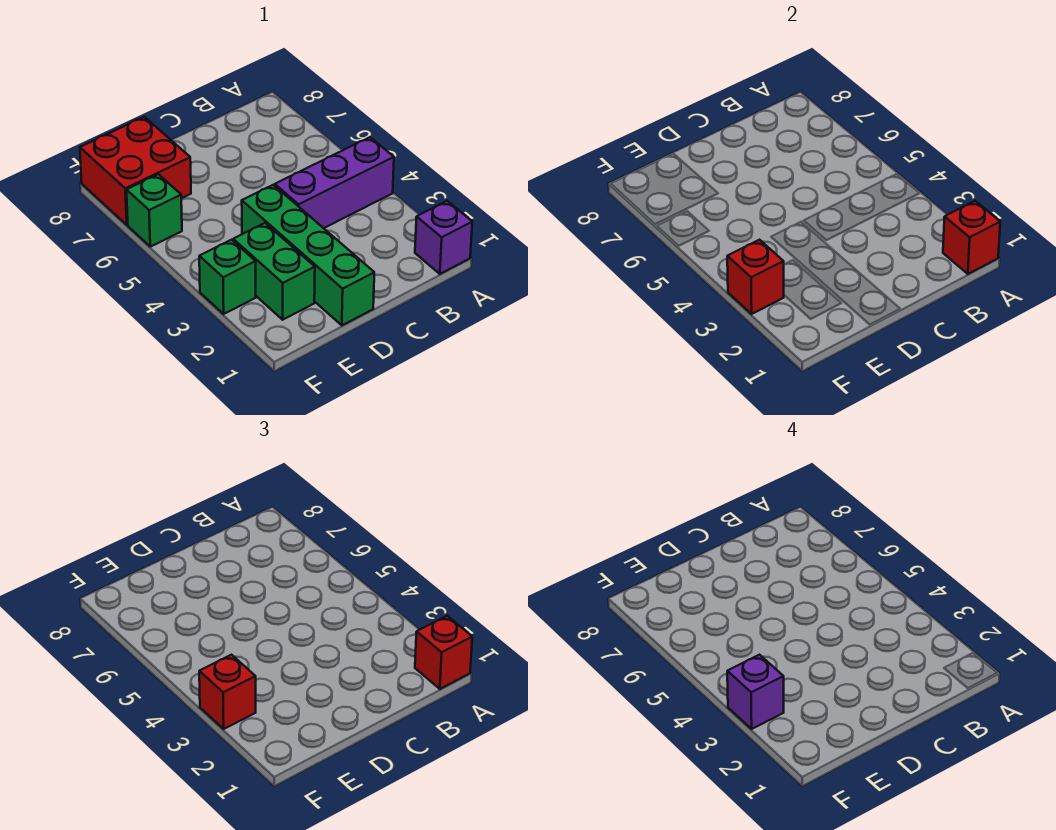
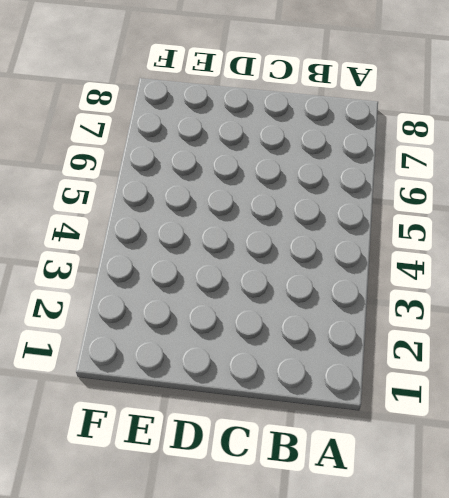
none -> purple brick A1 level 1
none -> purple brick A4:C4 level 1
none -> green brick D1:D4 level 1

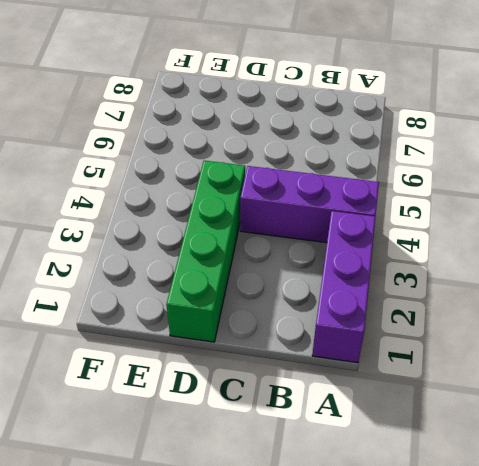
purple brick A1:A3 level 1 -> purple brick A1 level 1
none -> green brick E2:E3 level 1
none -> red brick E7:F8 level 1
none -> green brick F3 level 1

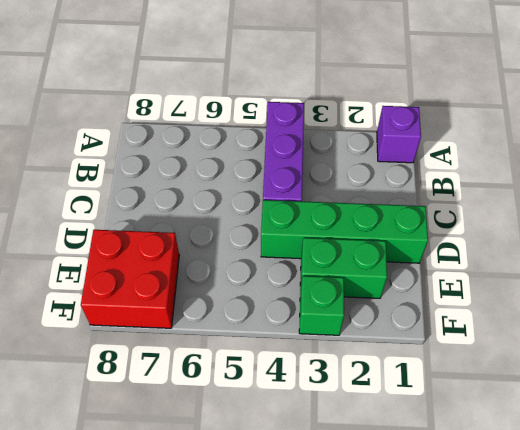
none -> green brick F6 level 1
none -> red brick A1 level 2
none -> red brick F3 level 2

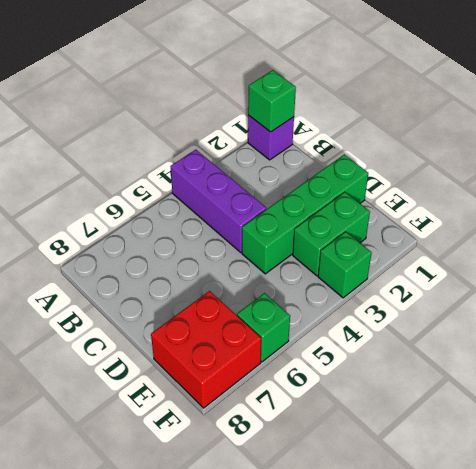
green brick A1 level 2 -> red brick A1 level 2
none -> red brick F3 level 2
none -> red brick A1 level 3
none -> red brick F3 level 3

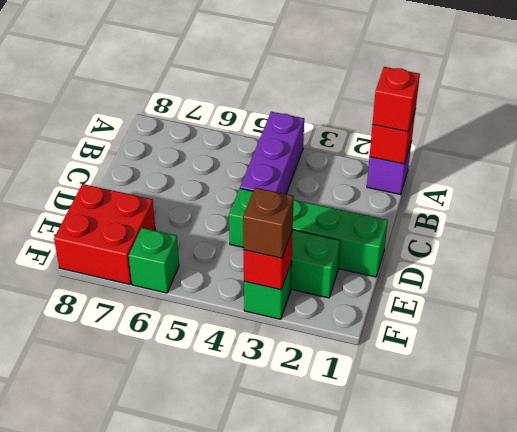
brown brick F3 level 3 -> red brick F3 level 3
none -> purple brick F3 level 4

